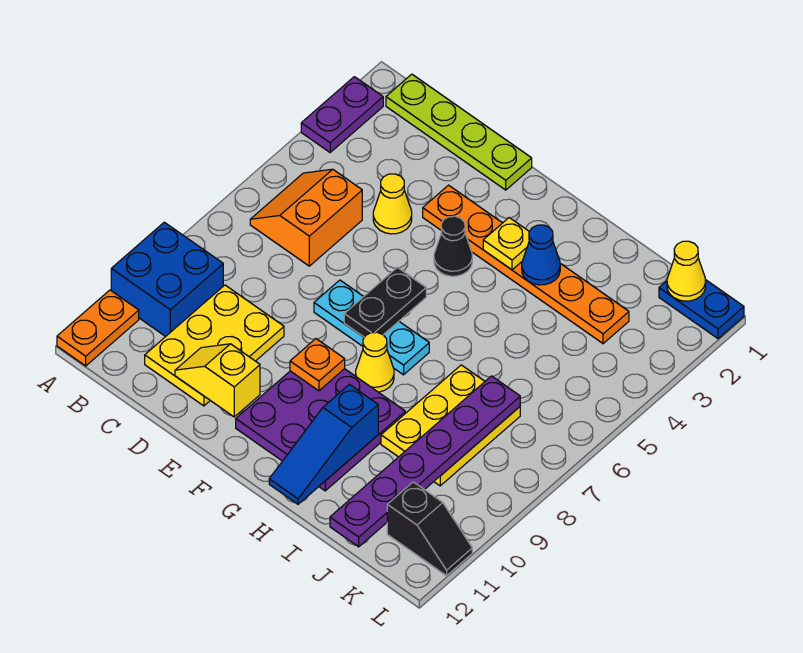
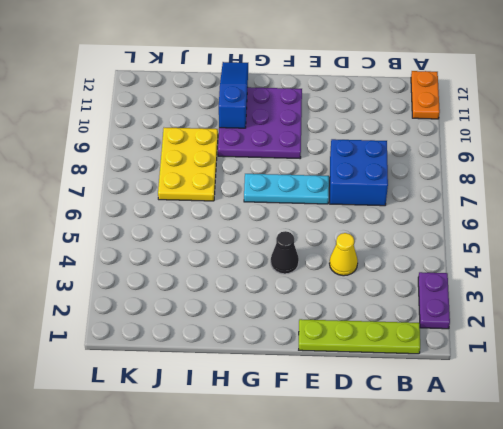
blue brick C7:D8 level 1 -> blue brick A9:B10 level 1
none -> orange slope B5:C6 level 1 top C
none -> yellow plate C9:D11 level 1
none -> orange plate E3:J3 level 1

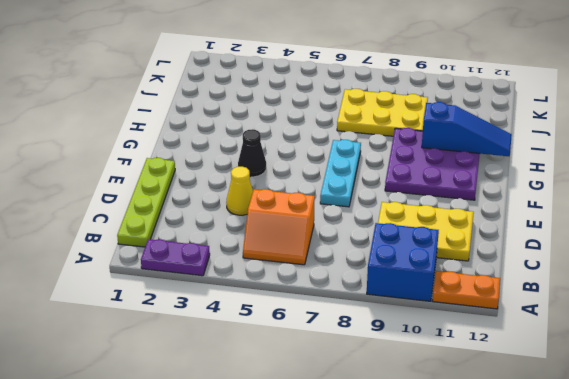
none -> orange plate E3:J3 level 1
none -> yellow cone G8 level 1
none -> blue plate K1:L1 level 1

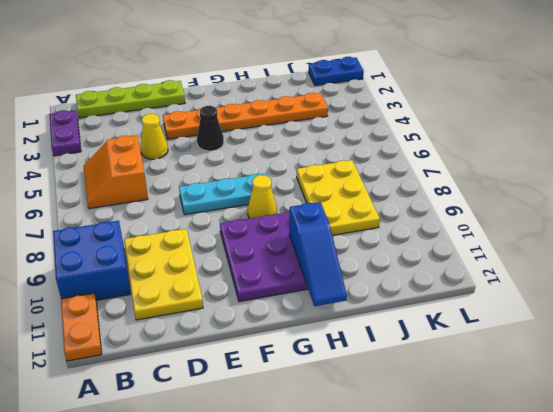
none -> black slope K11:L11 level 1 top K
none -> yellow slope D11:E11 level 2 top E
none -> black plate F6:F7 level 2

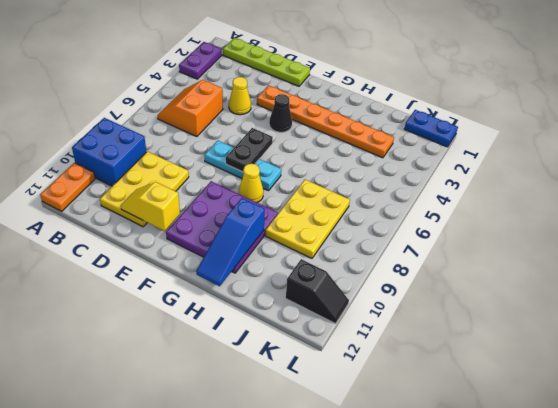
none -> orange plate F9 level 2
none -> yellow plate G3 level 2
none -> blue cone H3 level 2

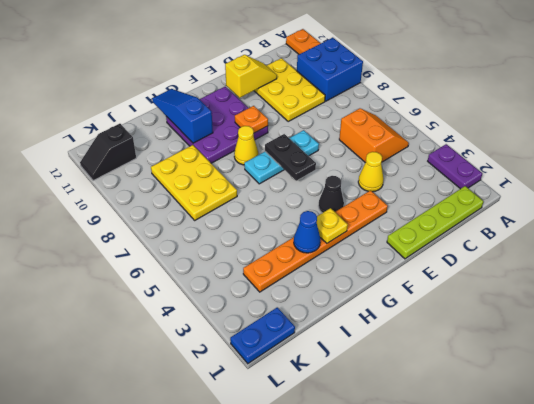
none -> purple plate J7:J12 level 2
none -> yellow cone K1 level 2

